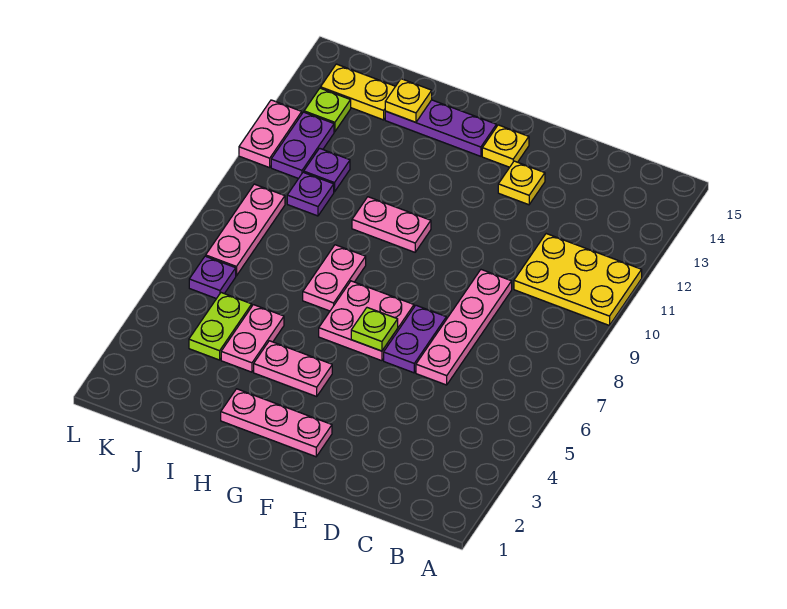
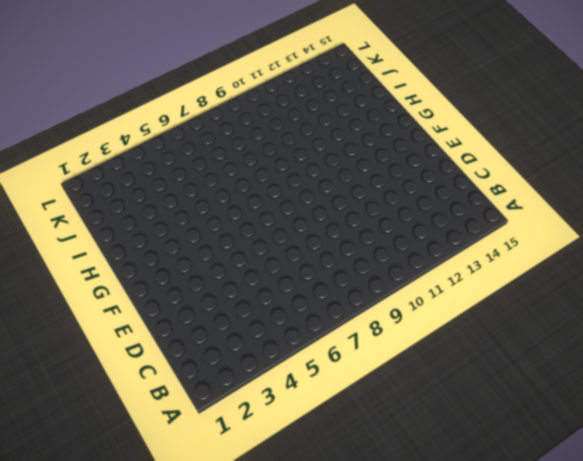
none -> yellow plate A10:C11 level 1
none -> pink plate D6:D9 level 1
none -> purple plate E6:E7 level 1

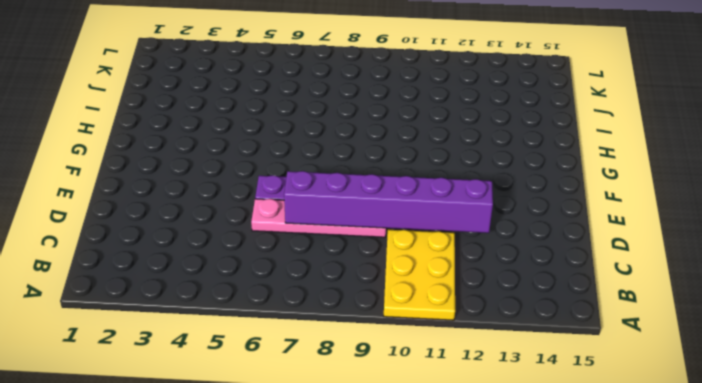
purple brick D7:D12 level 2 -> none
none -> yellow plate E13 level 1
none -> pink plate F2:H2 level 1
none -> pink plate F6:G7 level 1

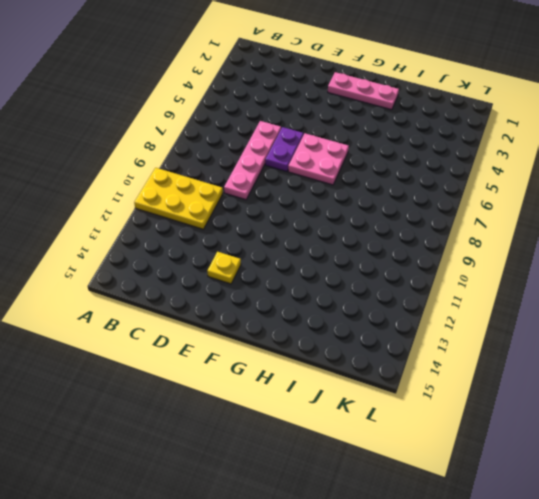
none -> yellow plate F14 level 1
none -> pink plate G4:H4 level 1
none -> pink plate G10:H10 level 1

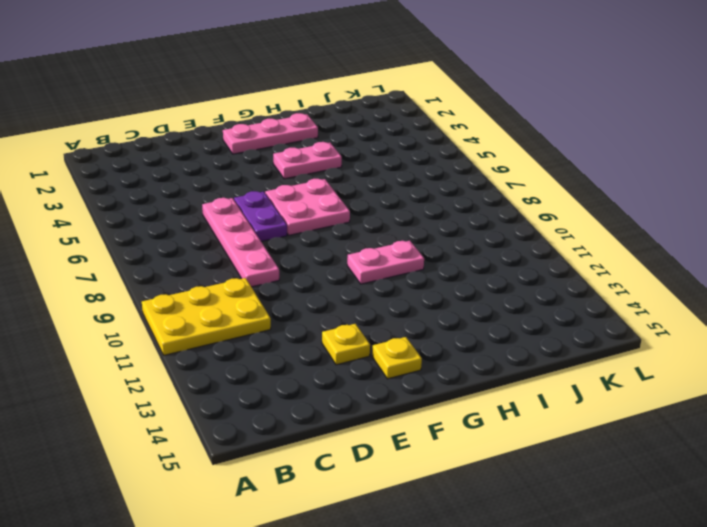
none -> purple plate G14:I14 level 1
none -> pink plate H7:H8 level 1
none -> pink plate I4:I5 level 1

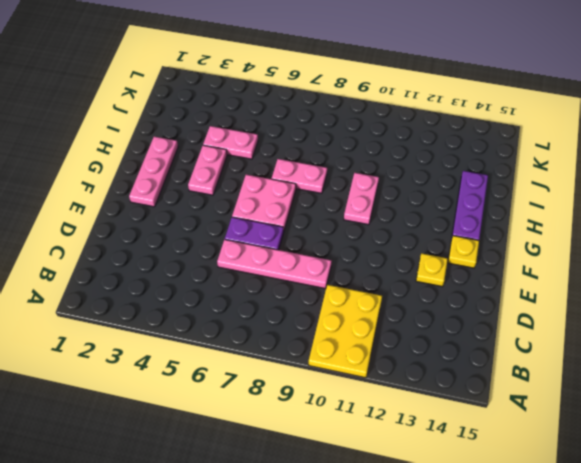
none -> lime plate J4:J5 level 1
none -> purple plate J10 level 1
none -> purple plate J11 level 1

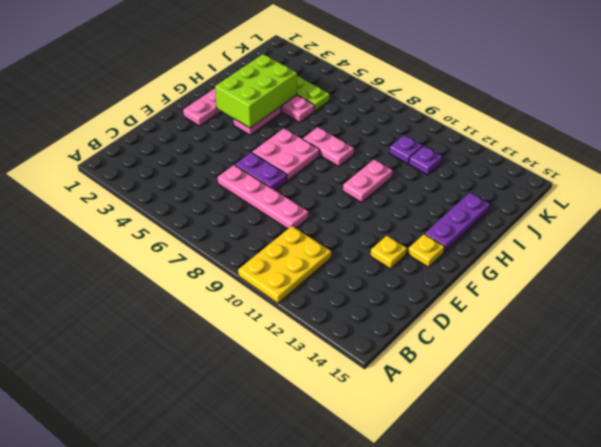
lime brick G3:I4 level 2 -> none
none -> yellow plate J14:K14 level 1
none -> purple plate K6 level 1
none -> pink plate K7:K9 level 1

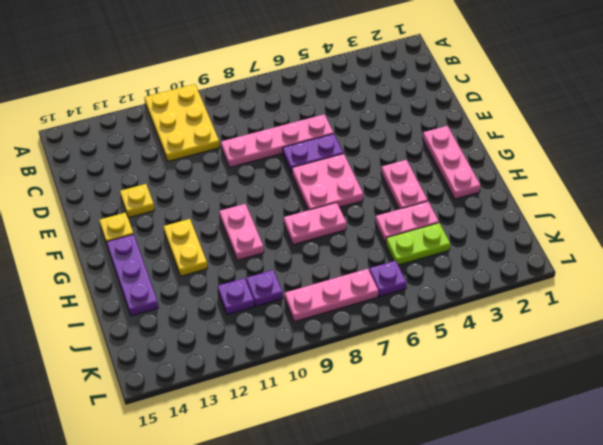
yellow plate G12:H12 level 1 -> yellow plate J14:K14 level 1
none -> purple plate K11:K12 level 1
none -> lime plate K13 level 1
none -> pink plate L11:L12 level 1

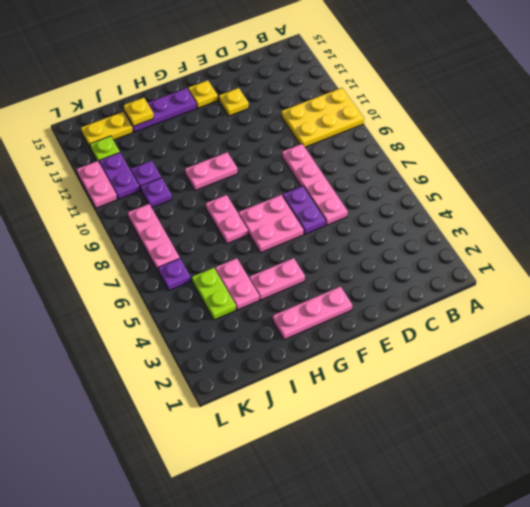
none -> lime plate F6 level 2

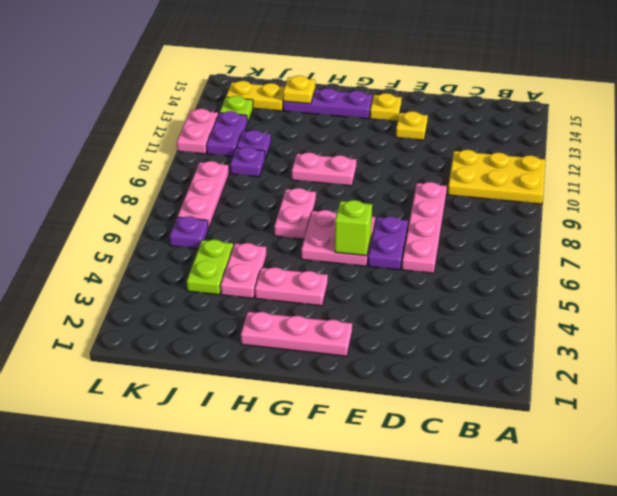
lime brick F6 level 2 -> lime plate F6 level 2

